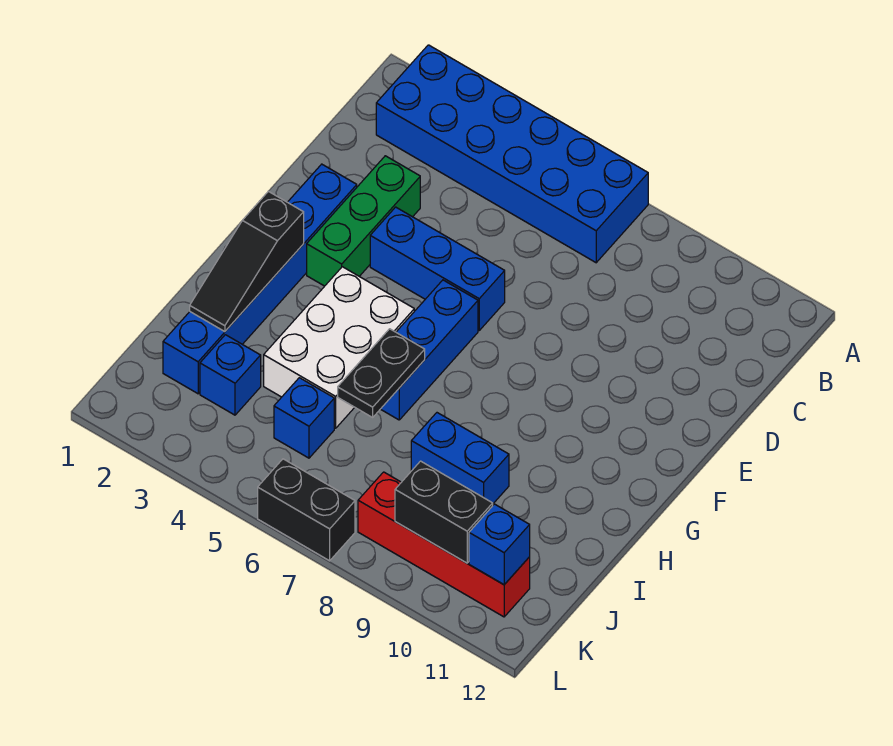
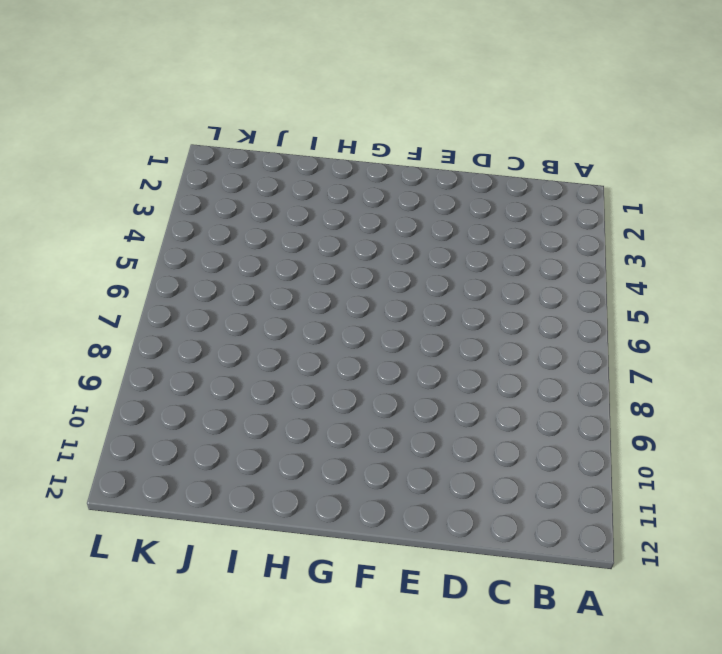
none -> blue brick A2:B7 level 1
none -> green brick D3:F3 level 1
none -> blue brick E2:J2 level 1

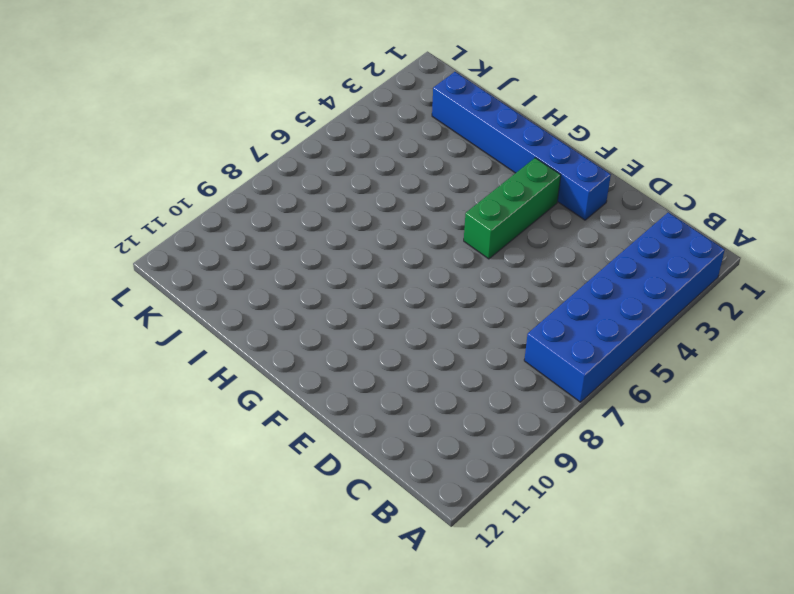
green brick F3:F5 level 1 -> green brick D3:F3 level 1
none -> blue brick E4:E6 level 1
none -> blue brick F6:H6 level 1
none -> white brick G4:I5 level 1

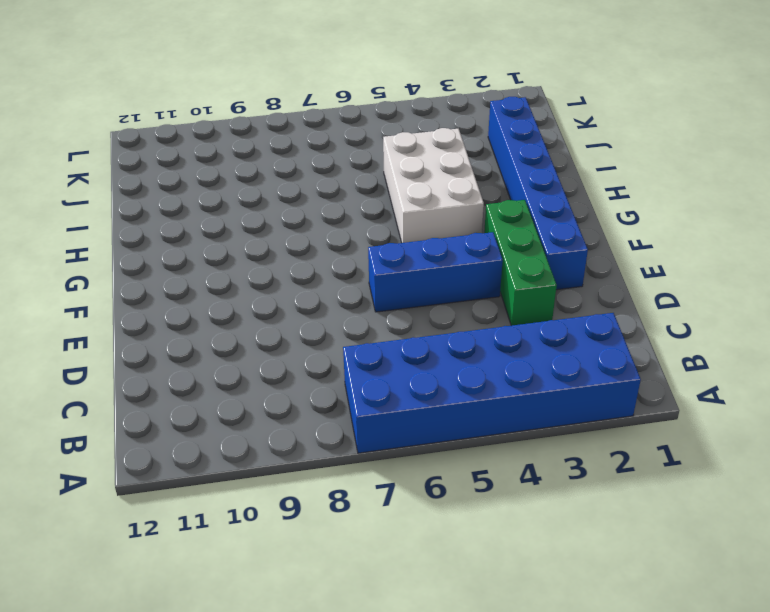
none -> blue brick F6:H6 level 1
none -> blue brick I8:I9 level 1
none -> blue brick J3 level 1

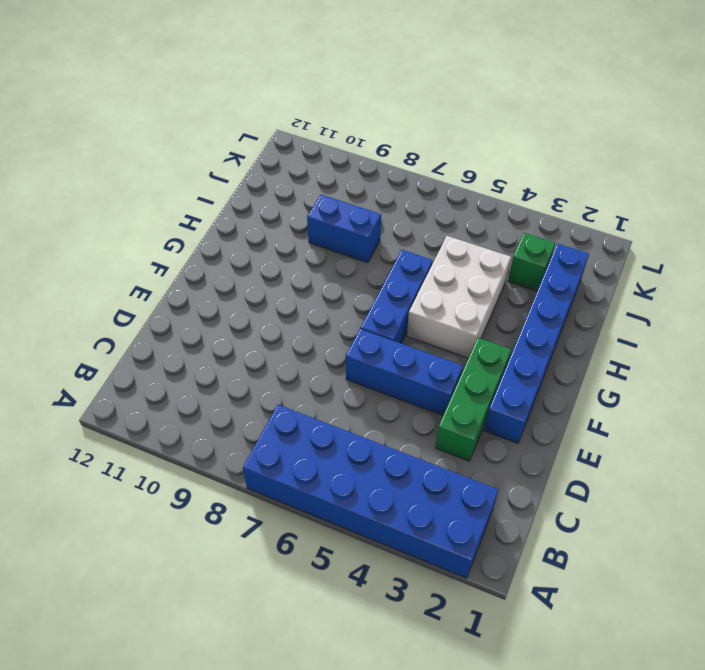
green brick J3 level 1 -> blue brick J3 level 1
none -> blue brick J5 level 1
none -> red brick K8:K11 level 1
none -> black brick L6:L7 level 1

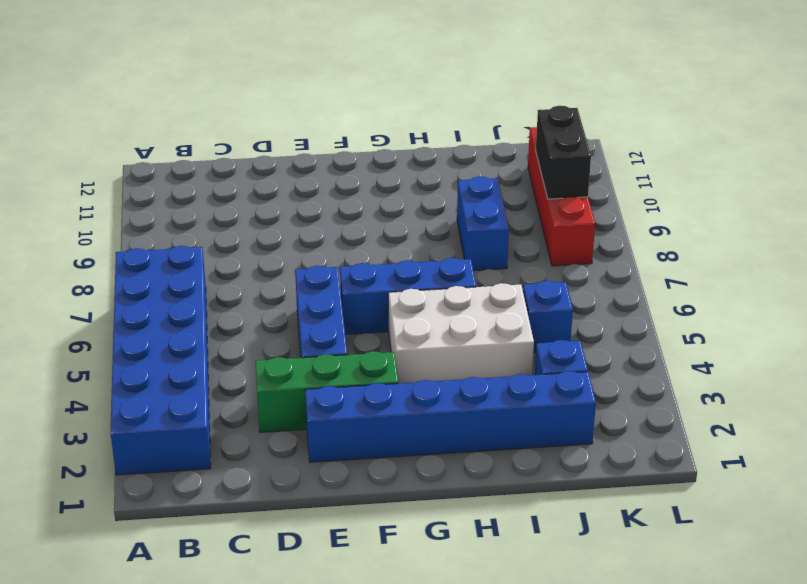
none -> black brick L6:L7 level 1
none -> black slope G2:I2 level 2 top G
none -> black plate H6:I6 level 2

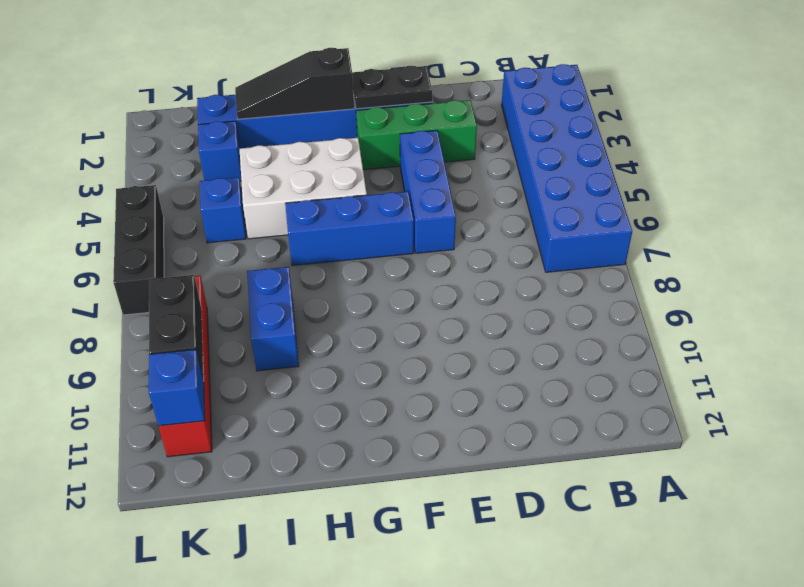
black plate E2:F2 level 2 -> black plate H6:I6 level 2
black brick L5:L7 level 1 -> black brick L6:L7 level 1

